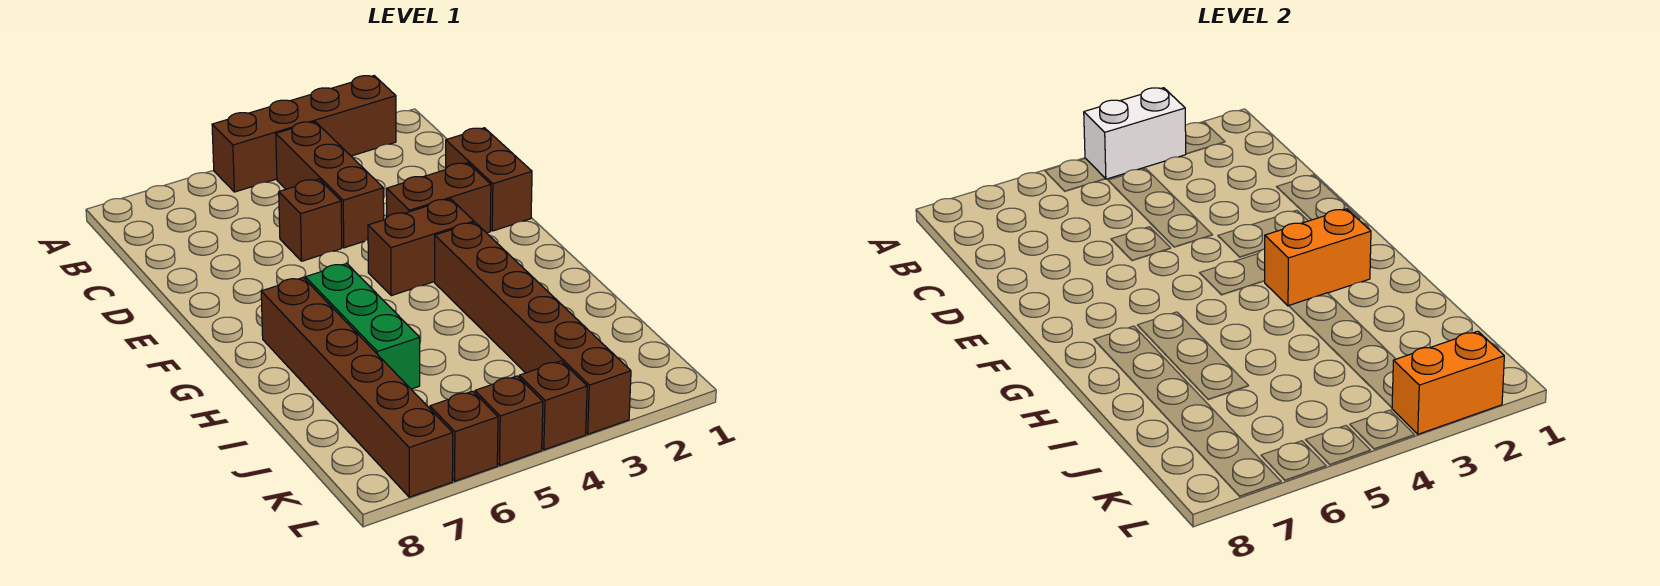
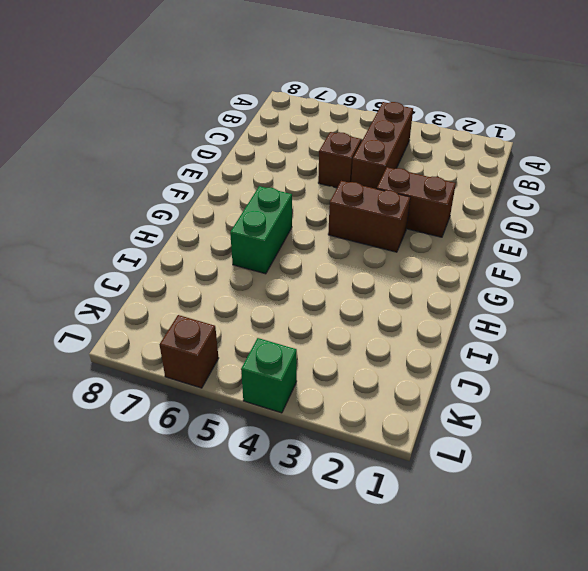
green brick G6:H6 level 1 -> green brick G6:I6 level 1
green brick L4 level 1 -> brown brick L4 level 1
none -> brown brick A2:A5 level 1
none -> brown brick D1:E1 level 1
none -> brown brick G3:L3 level 1

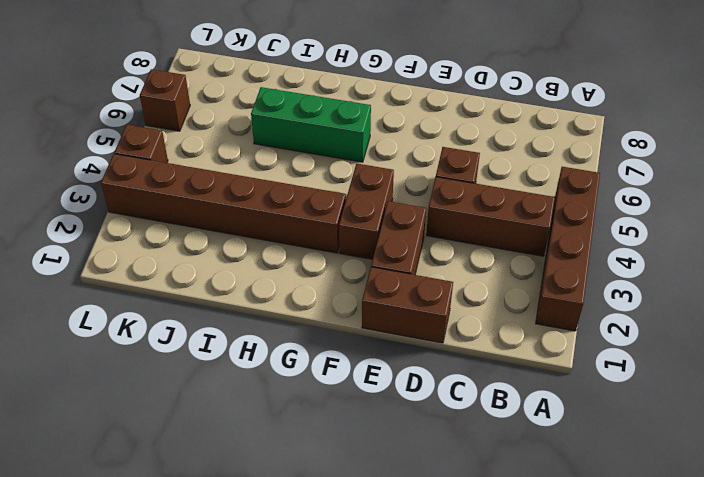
none -> brown brick G7:L7 level 1
none -> brown brick L5 level 1
none -> white brick A3:A4 level 2

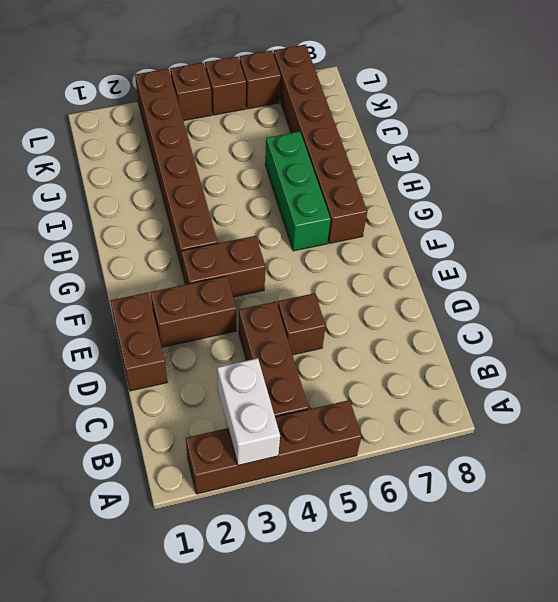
white brick A3:B3 level 2 -> white brick A3:A4 level 2
none -> orange brick G2:G3 level 2
none -> orange brick L2:L3 level 2

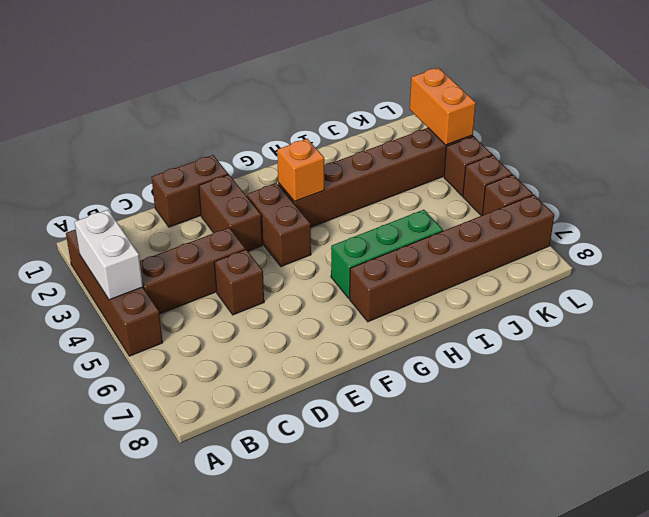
orange brick G3 level 2 -> orange brick G2:G3 level 2

